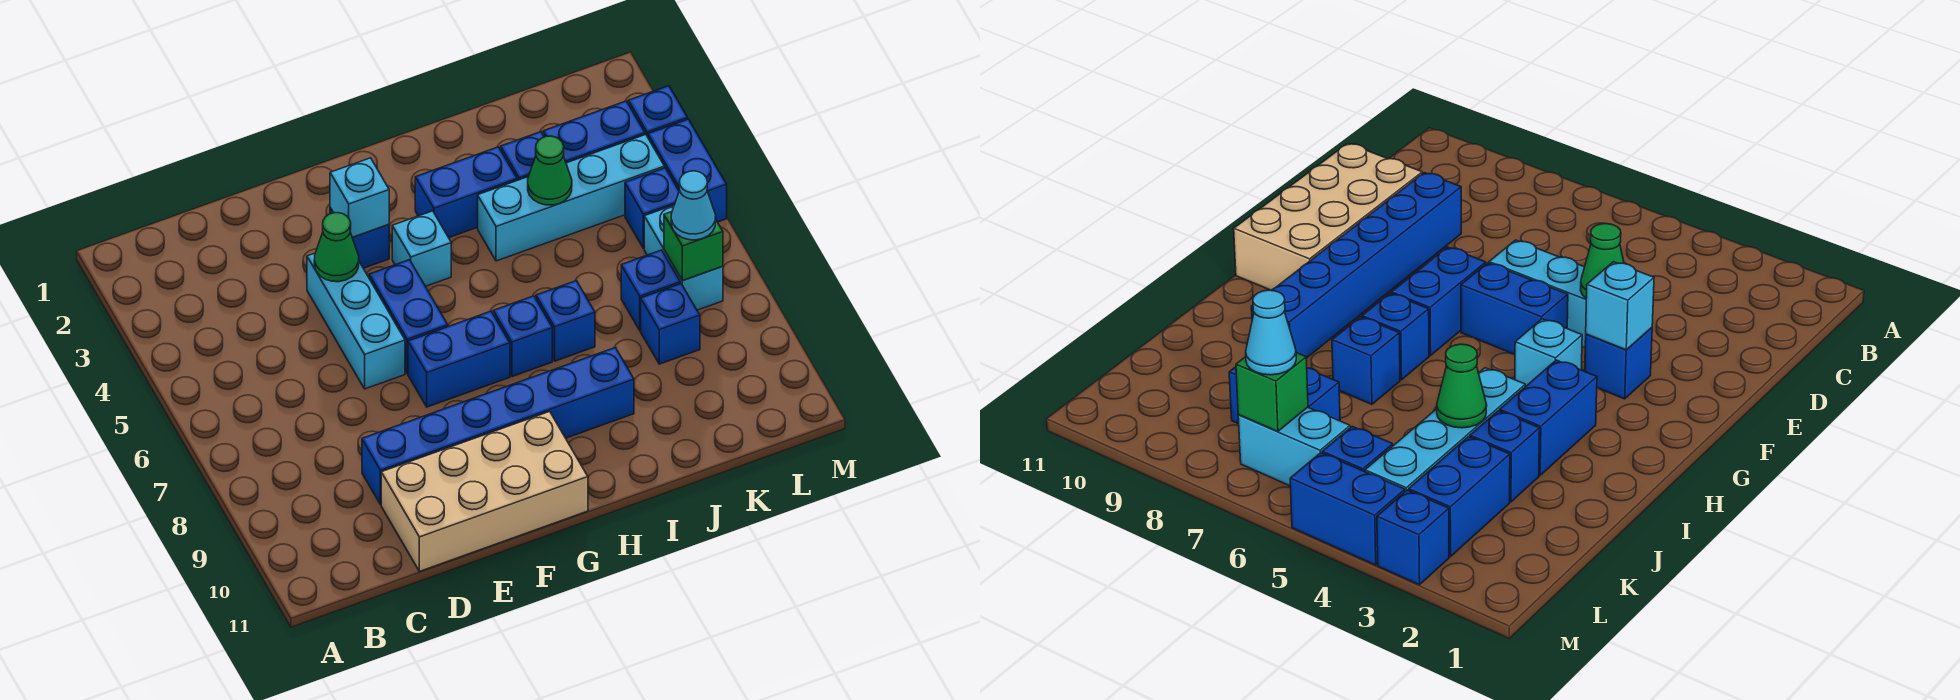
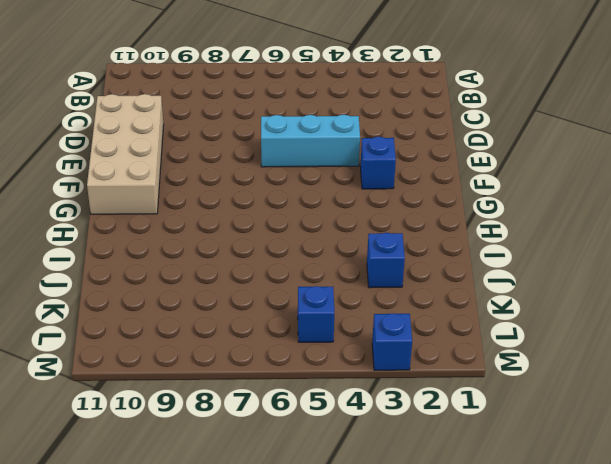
none -> blue brick D9:I9 level 1
none -> blue brick F5:F6 level 1
none -> blue brick F7:G7 level 1

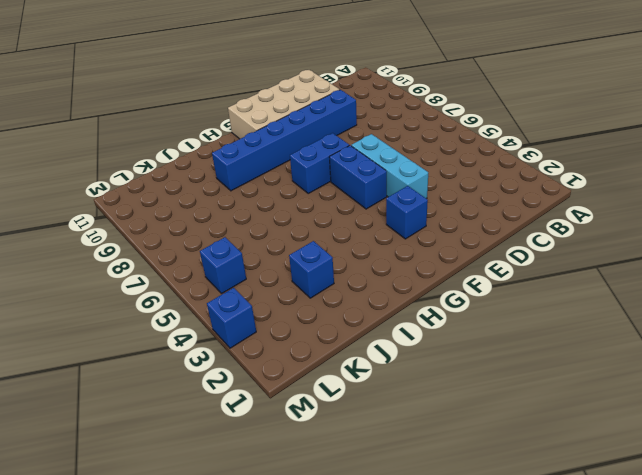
none -> cyan brick G4 level 1
none -> blue brick H3:I3 level 1
none -> blue brick H7 level 1

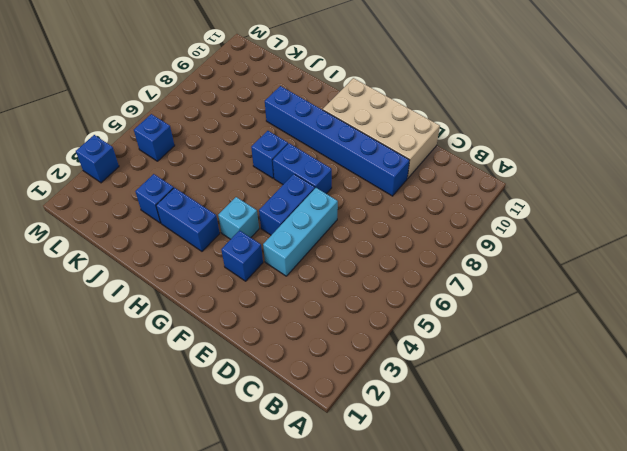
none -> cyan brick I4:L4 level 1
none -> blue brick I7 level 1
none -> blue brick K3:L3 level 1

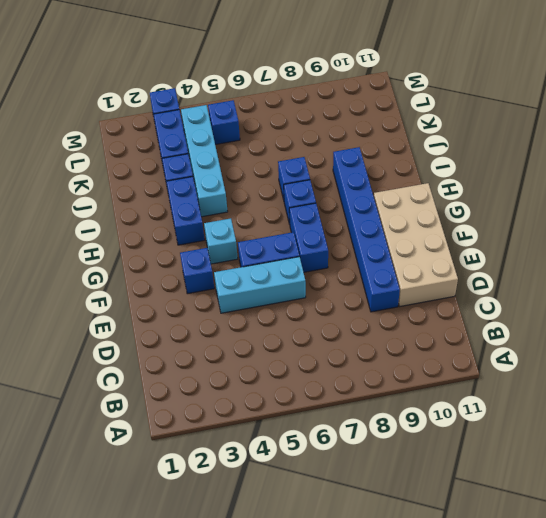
none -> blue brick K7 level 1
none -> blue brick K8 level 1
none -> cyan brick L6:L7 level 1

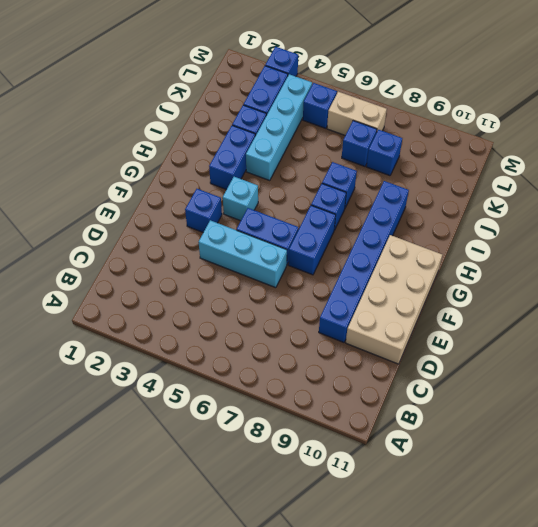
tan brick L6:L7 level 1 -> cyan brick L6:L7 level 1
none -> blue brick M4:M5 level 1
none -> green cone E4 level 2
none -> cyan brick F3 level 2

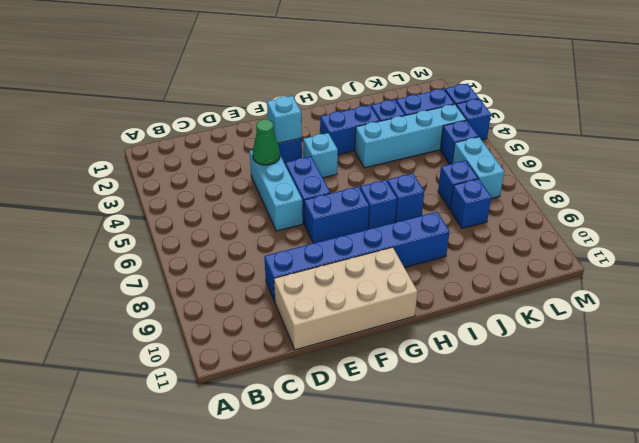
blue brick M4 level 1 -> blue brick M4:M5 level 1
none -> green cone J4 level 2
none -> green brick L7 level 2
none -> cyan cone L7 level 3

